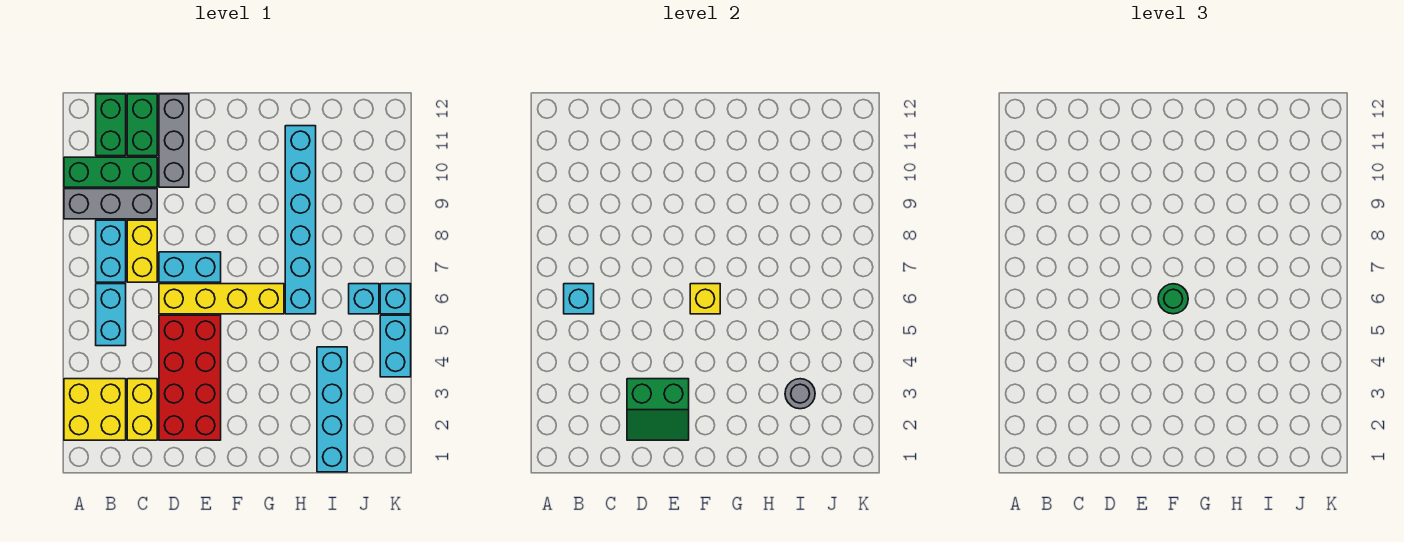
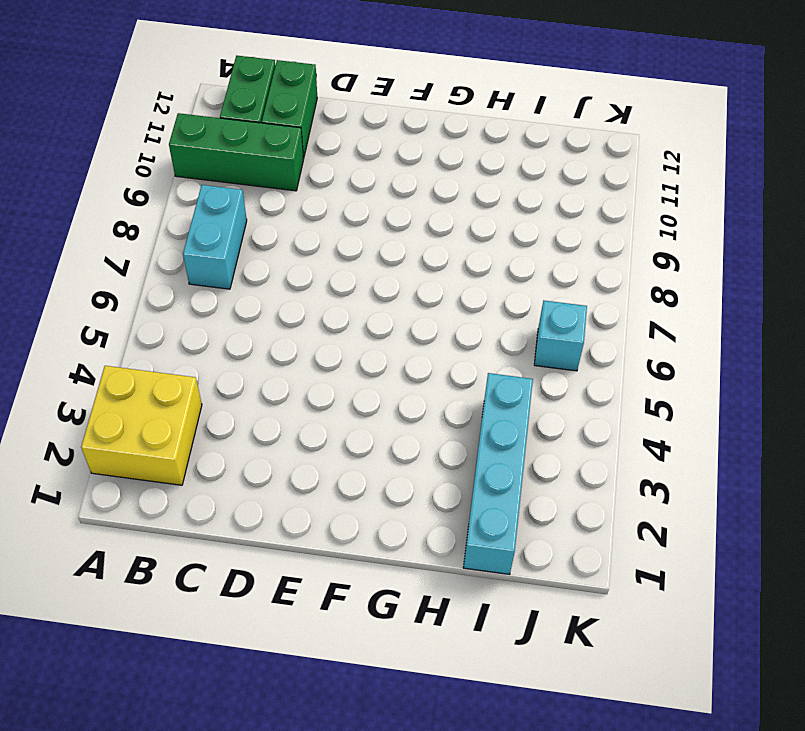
none -> grey brick A9:C9 level 1
none -> cyan brick B5:B6 level 1
none -> yellow brick C2:C3 level 1

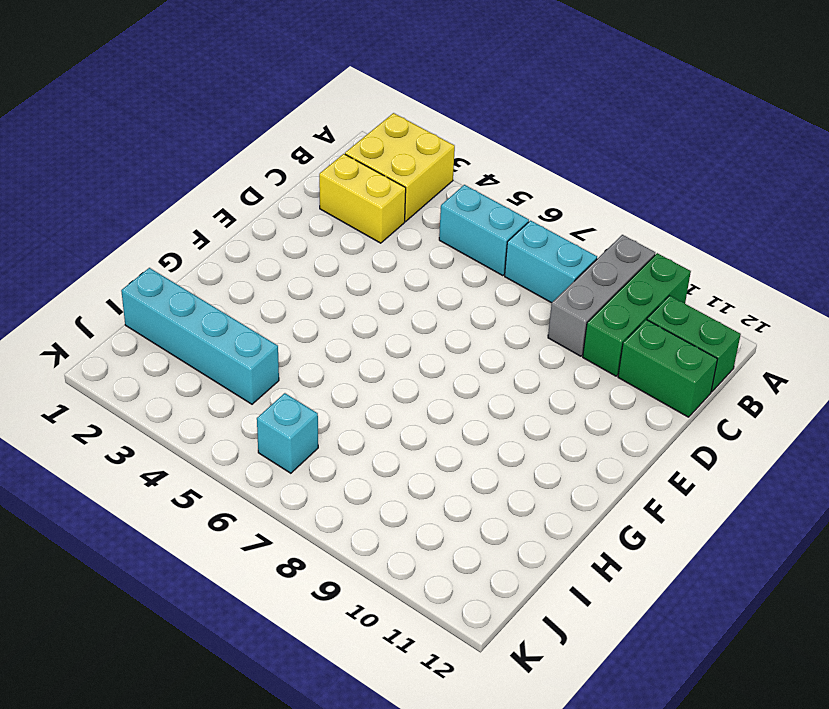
none -> yellow brick C7:C8 level 1
none -> red brick D2:E5 level 1
none -> yellow brick D6:G6 level 1

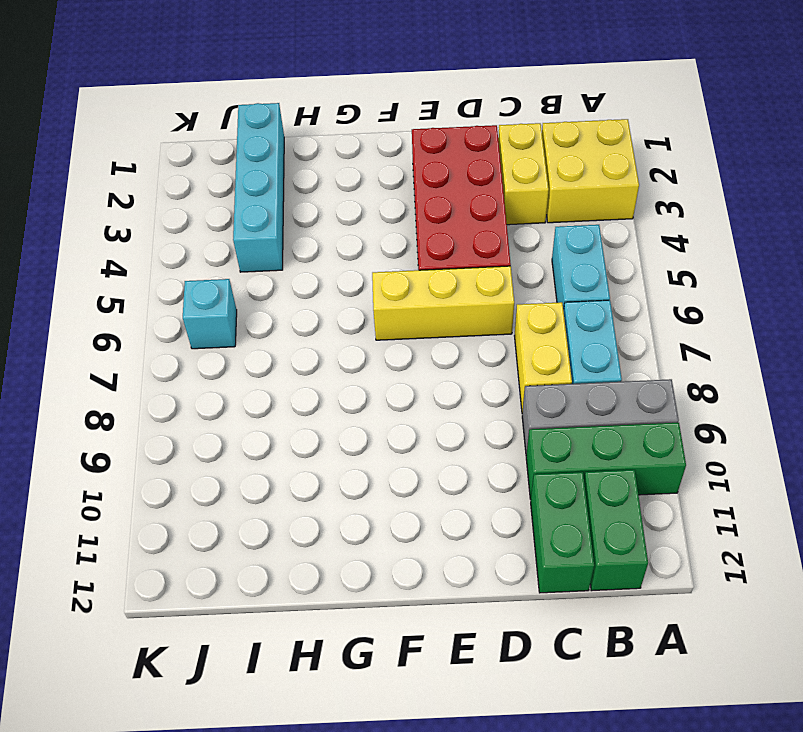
yellow brick D6:F6 level 1 -> yellow brick D6:G6 level 1
none -> cyan brick D7:E7 level 1
none -> grey brick D10:D12 level 1
none -> cyan brick H6:H11 level 1

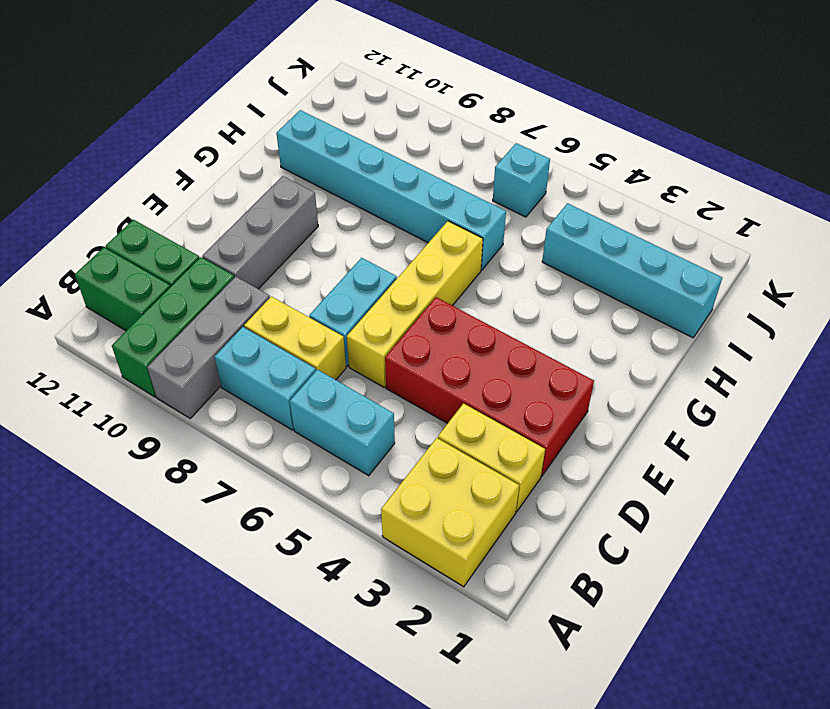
grey brick D10:F10 level 1 -> grey brick D10:D12 level 1
none -> cyan brick K4:K5 level 1
none -> cyan brick K6 level 1
none -> cyan brick B6 level 2

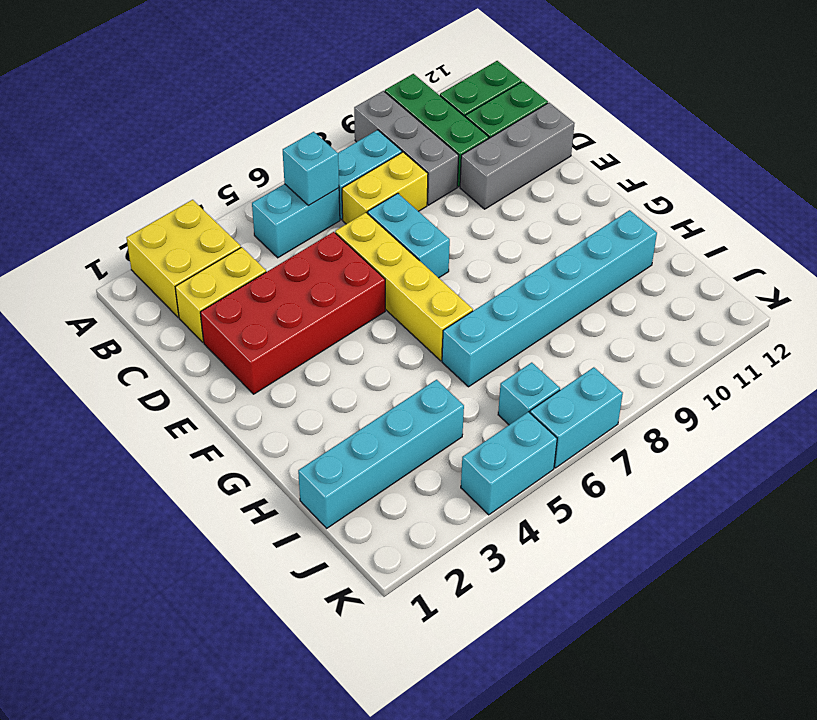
cyan brick K6:K7 level 1 -> cyan brick K6 level 1
none -> green slope D2:E3 level 2 top 3
none -> yellow brick F6 level 2
none -> grey round brick I3 level 2

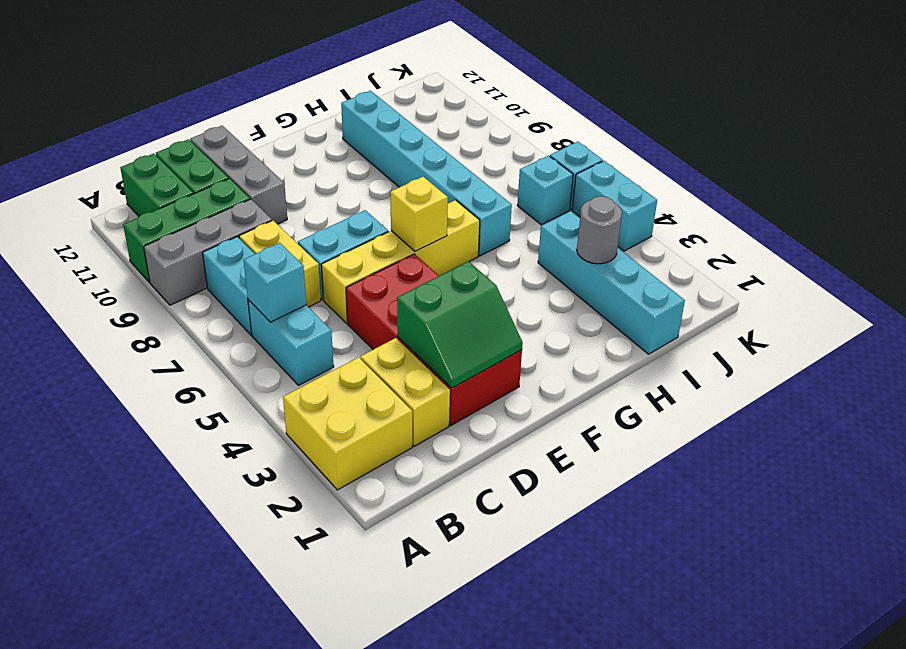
none -> green round brick F6 level 3

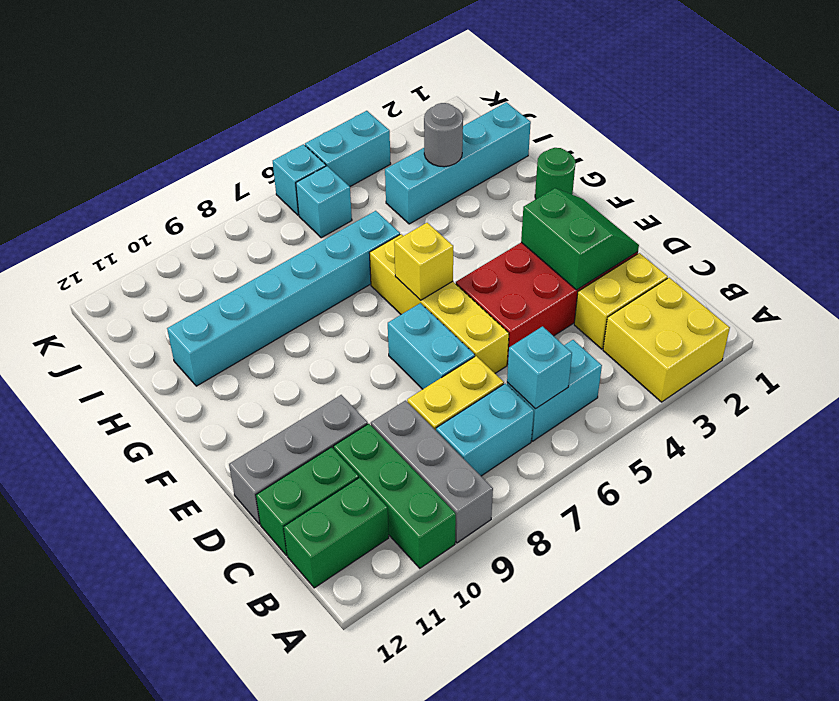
green round brick G1 level 1 -> green round brick F6 level 3

